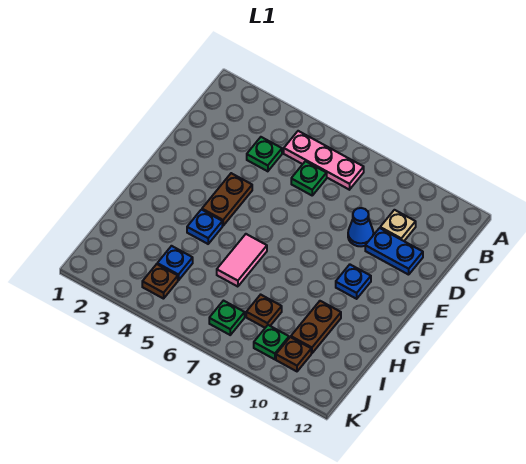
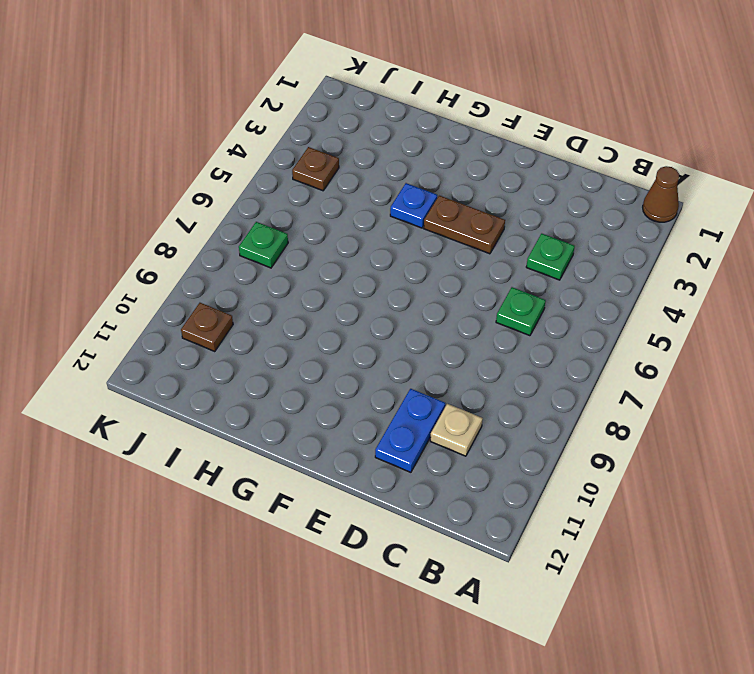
brown cone A1 level 1 -> none
none -> pink plate B5:B7 level 1
none -> blue cone D9 level 1
none -> blue plate F10 level 1

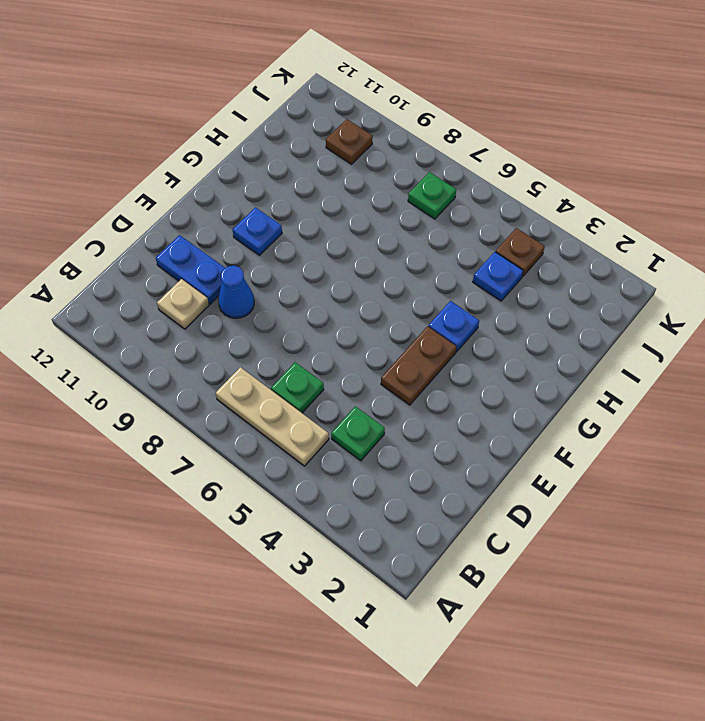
tan plate B5:B7 level 1 -> pink plate B5:B7 level 1
none -> pink tile G6:H6 level 1
none -> brown plate H10:I10 level 1
none -> brown plate I8 level 1

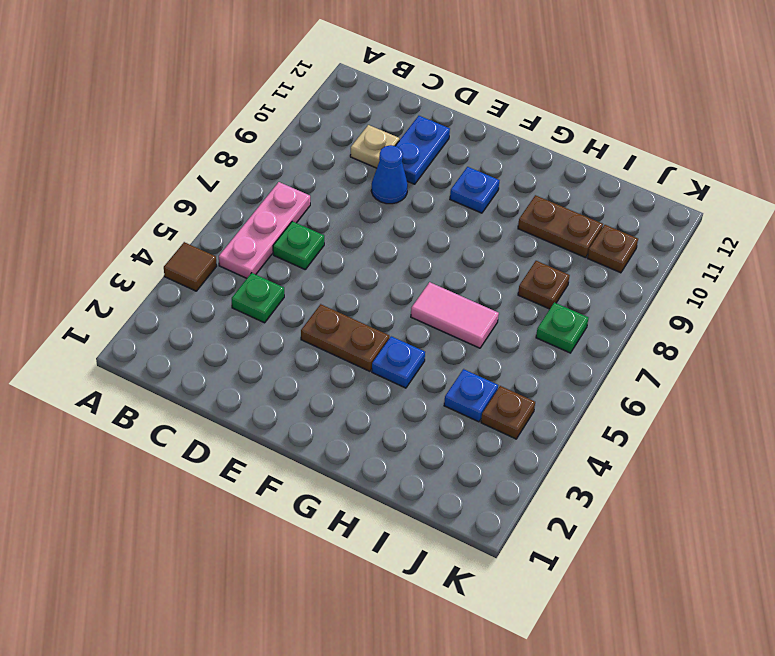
brown tile A4 level 1 -> none
none -> green plate J9 level 1

